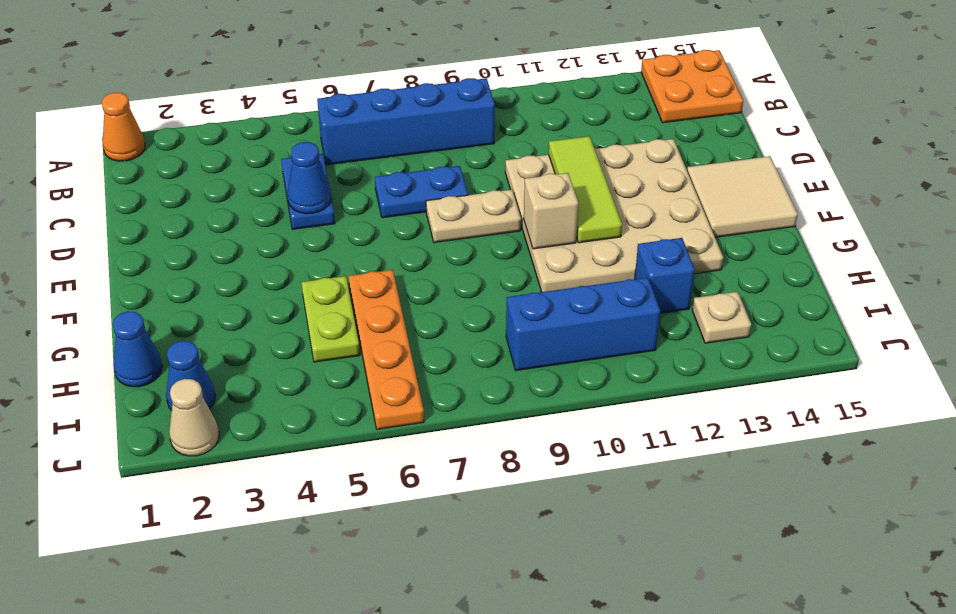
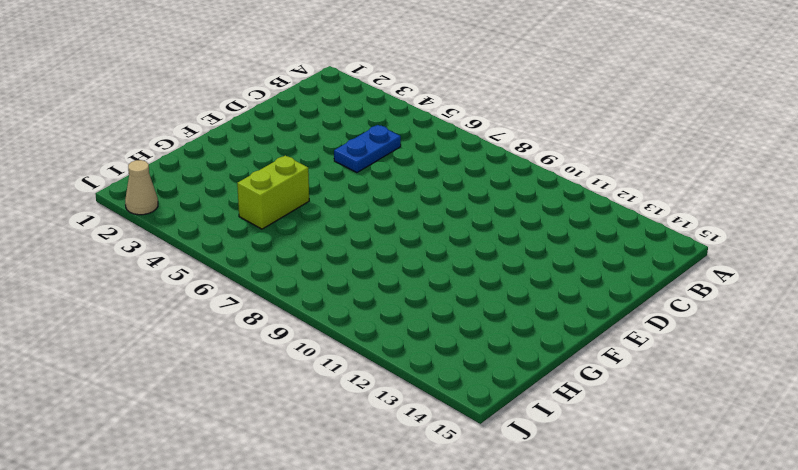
lime brick G5:H5 level 1 -> lime plate G5:H5 level 1
none -> orange cone A1 level 1
none -> orange plate A14:B15 level 1
none -> blue brick B6:B9 level 1

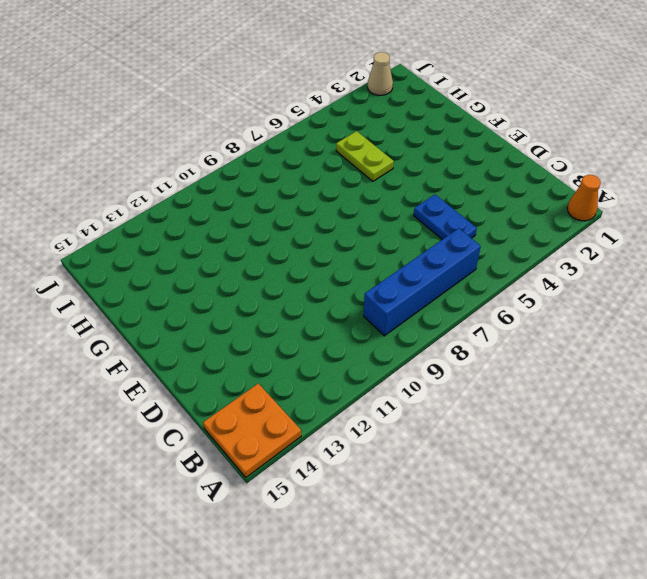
none -> blue plate D7:D8 level 1
none -> tan plate D10:G13 level 1
none -> tan plate E8:E9 level 1

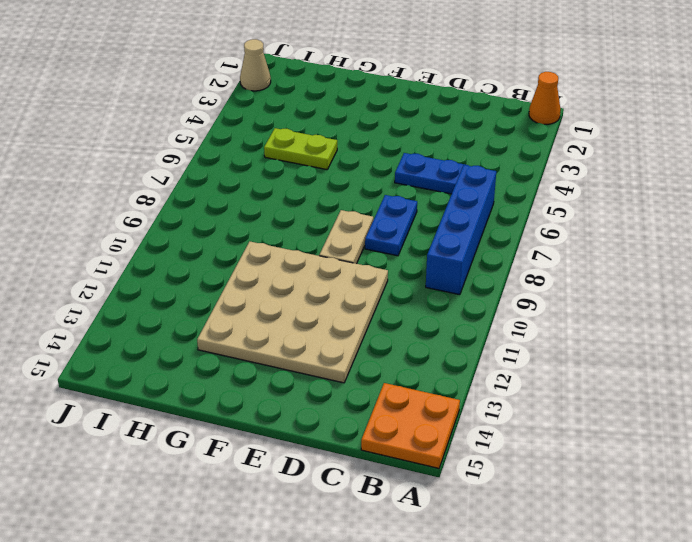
none -> tan tile E14:F15 level 1
none -> orange plate G6:J6 level 1
none -> blue cone H1 level 1

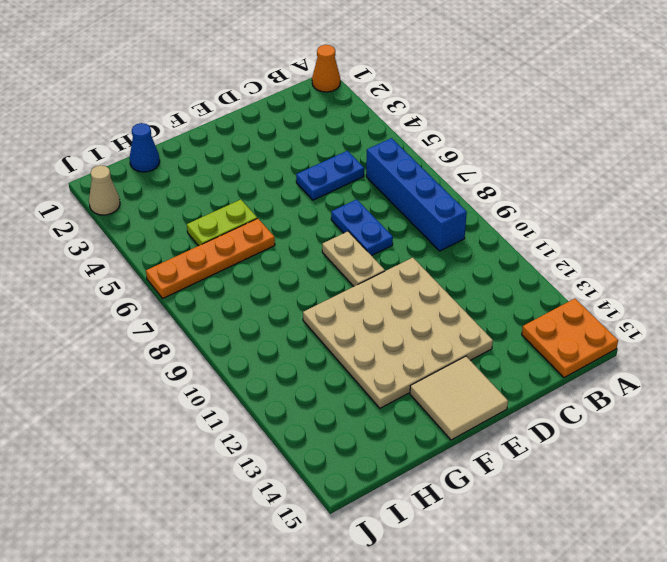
none -> blue brick H12 level 1
none -> blue cone I2 level 1
none -> blue brick I9:I11 level 1

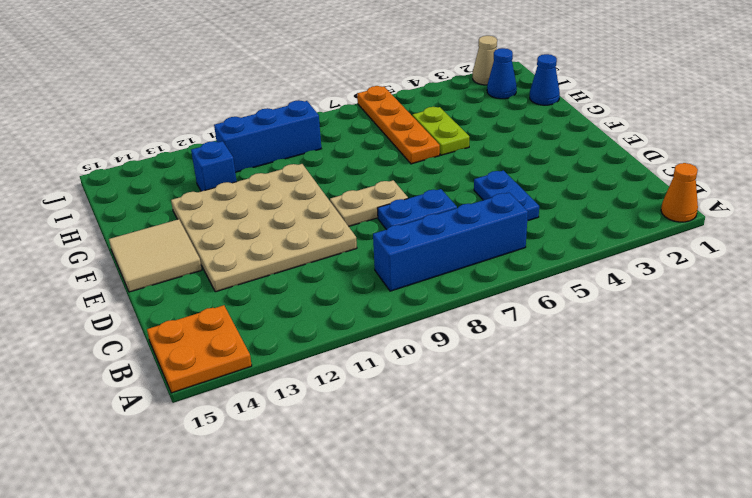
none -> tan plate I13 level 1
none -> blue cone D5 level 2
none -> lime tile D11:F11 level 2

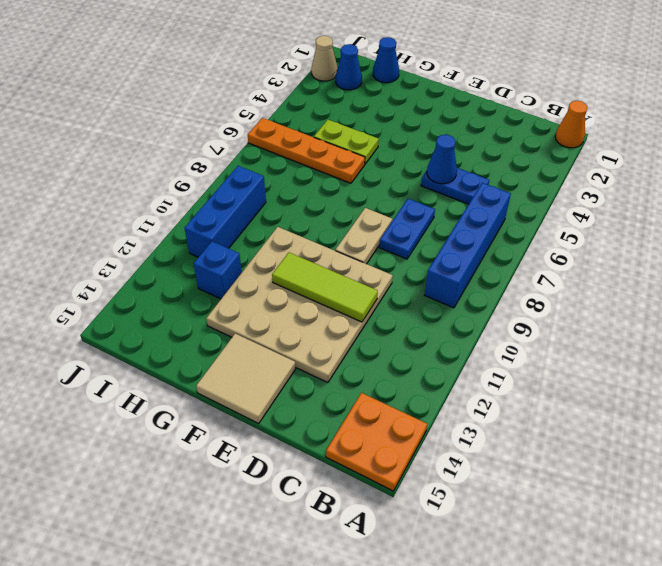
none -> tan plate I13 level 1
none -> tan brick F10 level 2

